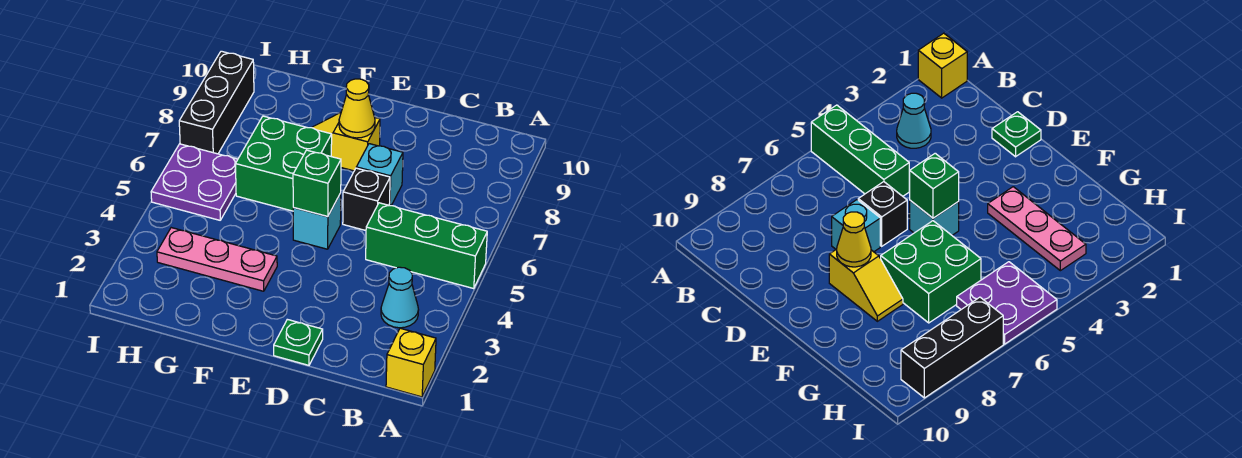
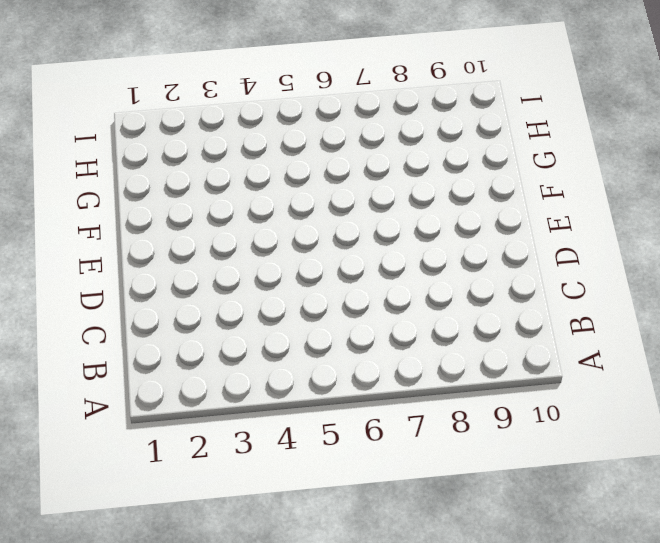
none -> yellow brick A1 level 1
none -> green brick A5:C5 level 1
none -> cyan cone B3 level 1

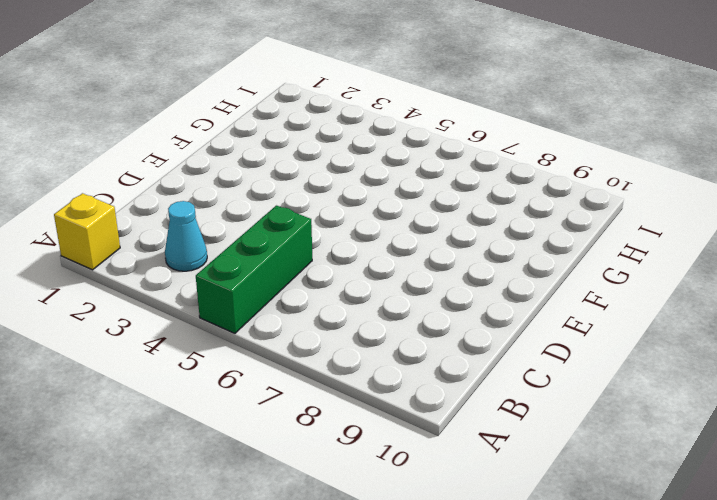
none -> green plate D1 level 1
none -> black brick D6 level 1
none -> cyan brick D7 level 1

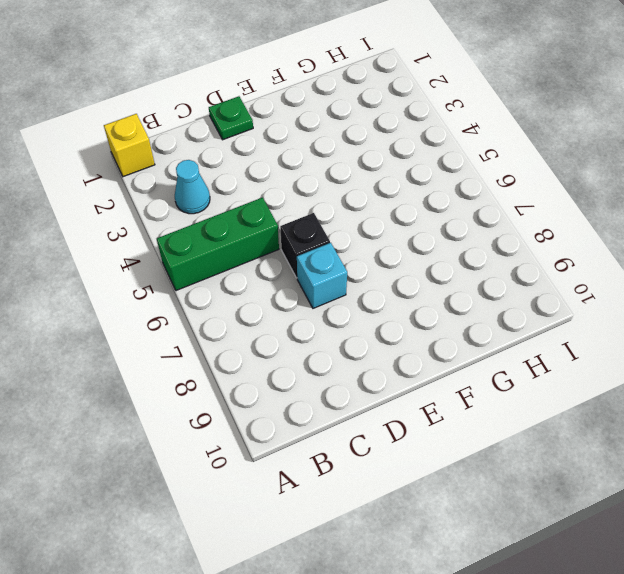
none -> cyan brick E5 level 1
none -> yellow slope E8:F8 level 1 top E
none -> pink plate F3:H3 level 1

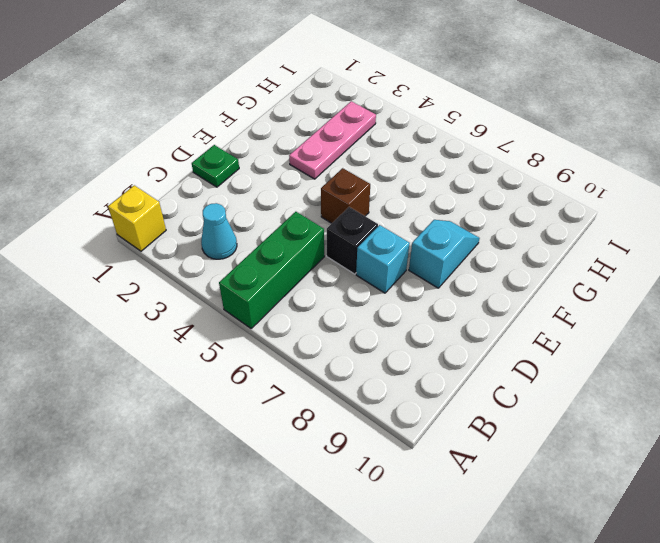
brown brick E5 level 1 -> cyan brick E5 level 1
cyan slope E8:F8 level 1 top E -> yellow slope E8:F8 level 1 top E
none -> green brick F6:G7 level 1
none -> purple plate H5:I6 level 1
none -> black brick I7:I9 level 1

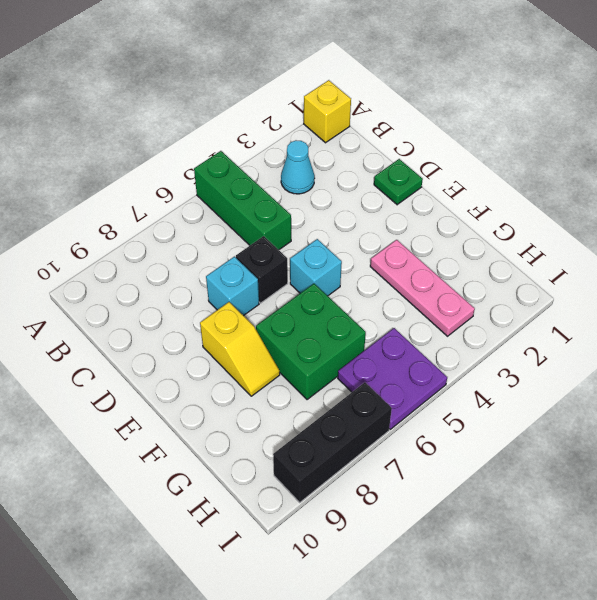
none -> green brick E5 level 2
none -> yellow cone E8 level 2

